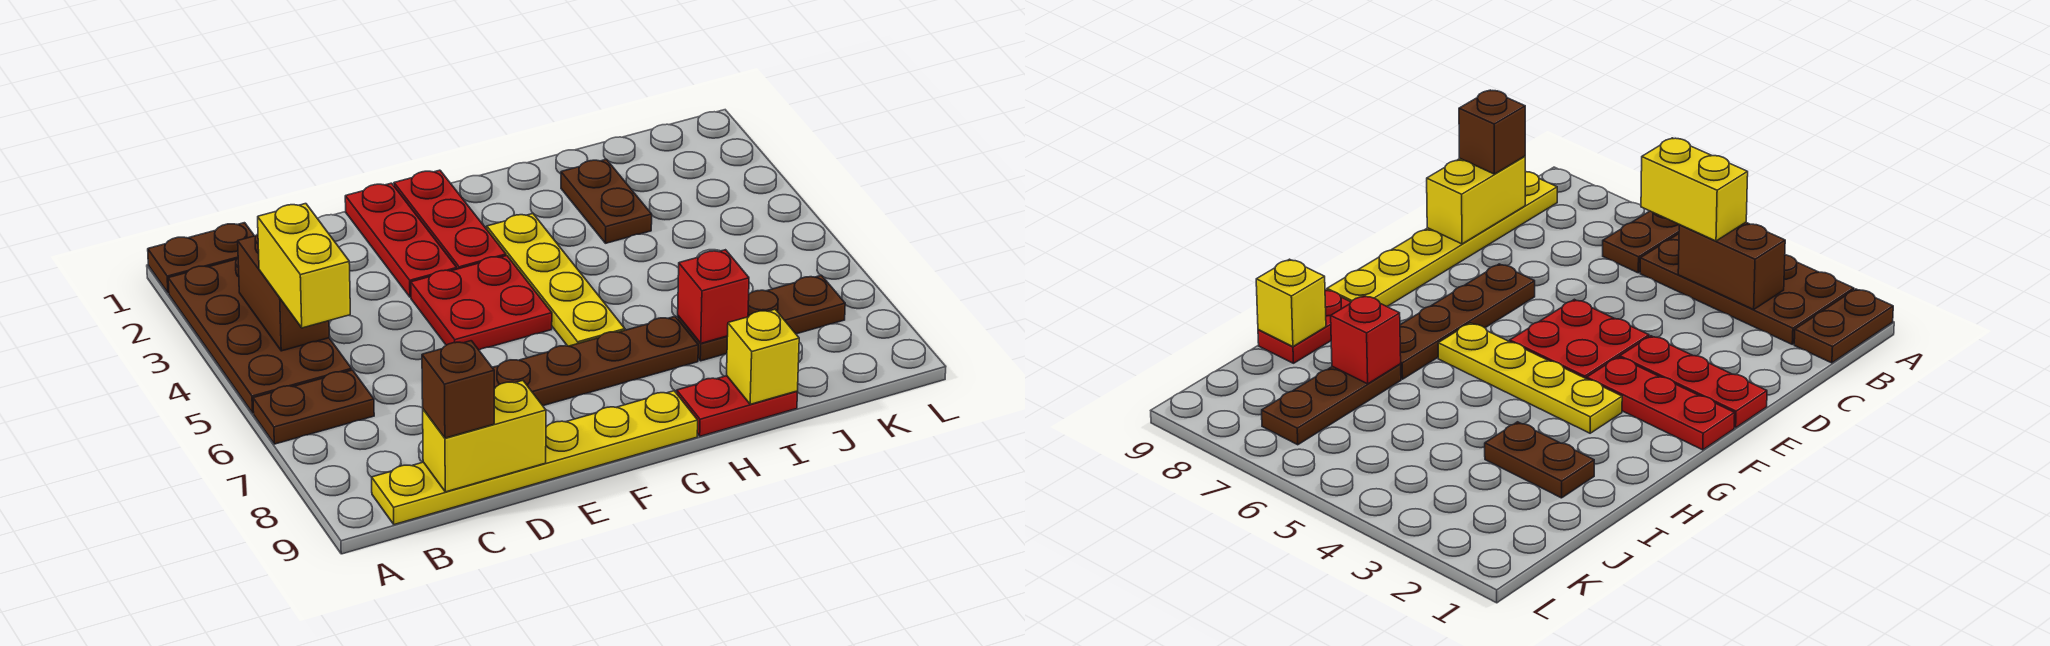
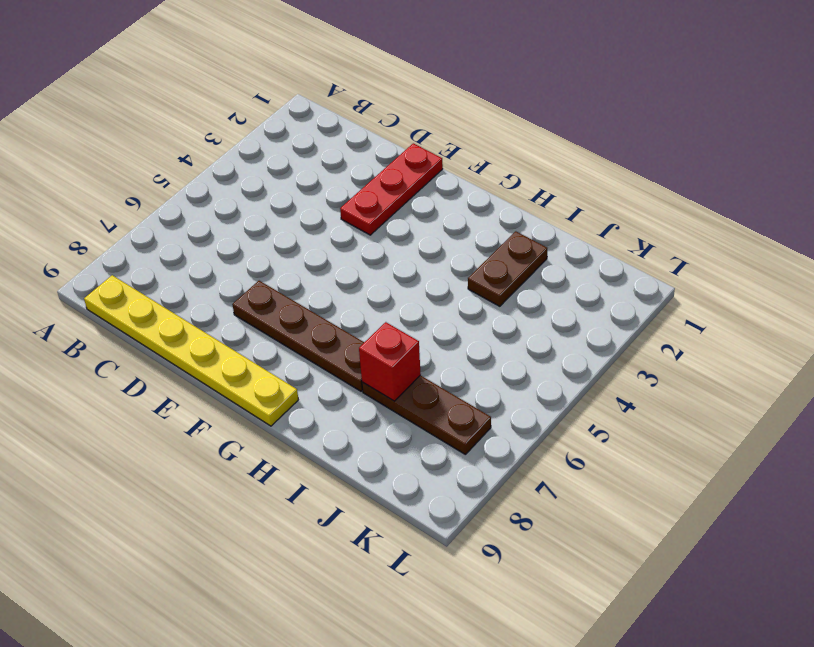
none -> brown plate A1:B1 level 1
none -> brown plate A2:B5 level 1
none -> brown plate A6:B6 level 1

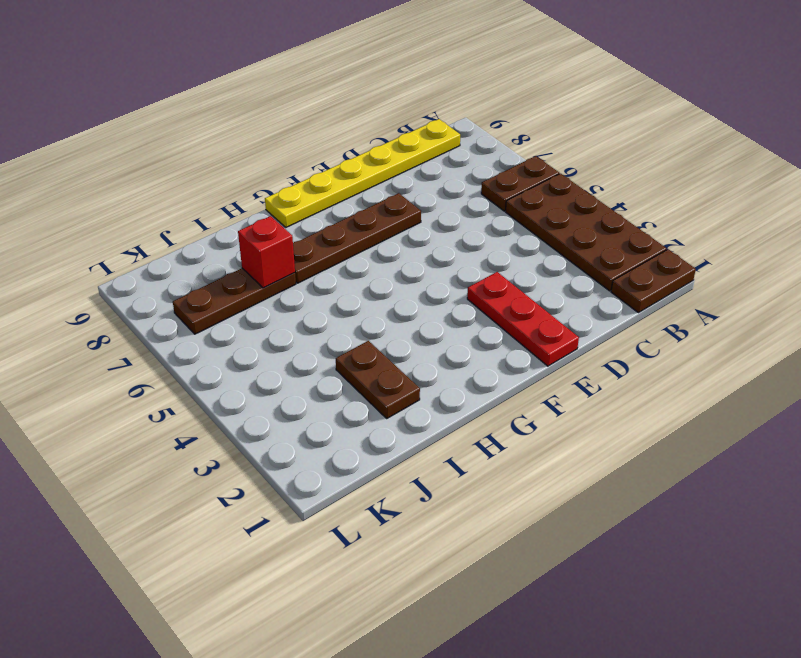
none -> red plate E4:F5 level 1
none -> red plate F1:F3 level 1
none -> yellow plate G3:G6 level 1

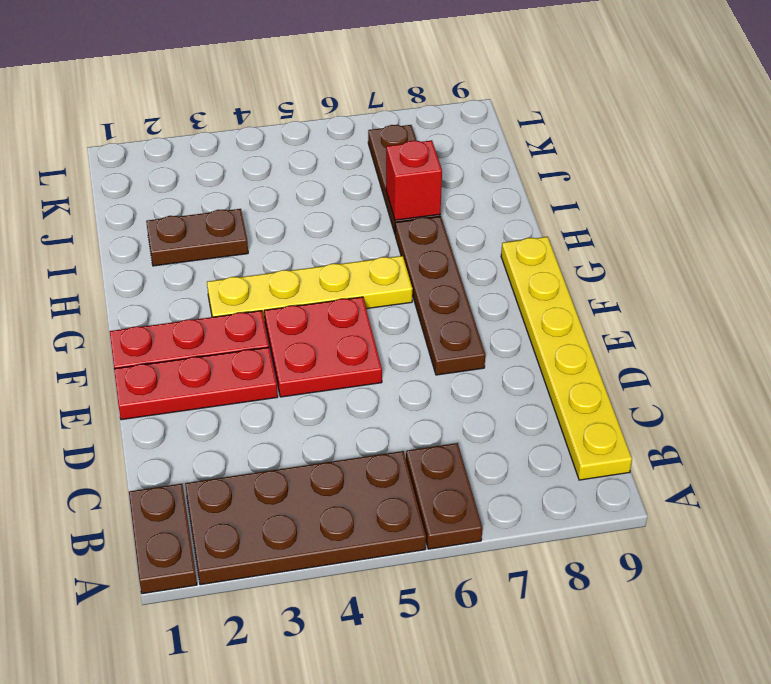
none -> red plate H9:I9 level 1
none -> brown brick B3:B4 level 2
none -> yellow brick C9:D9 level 2

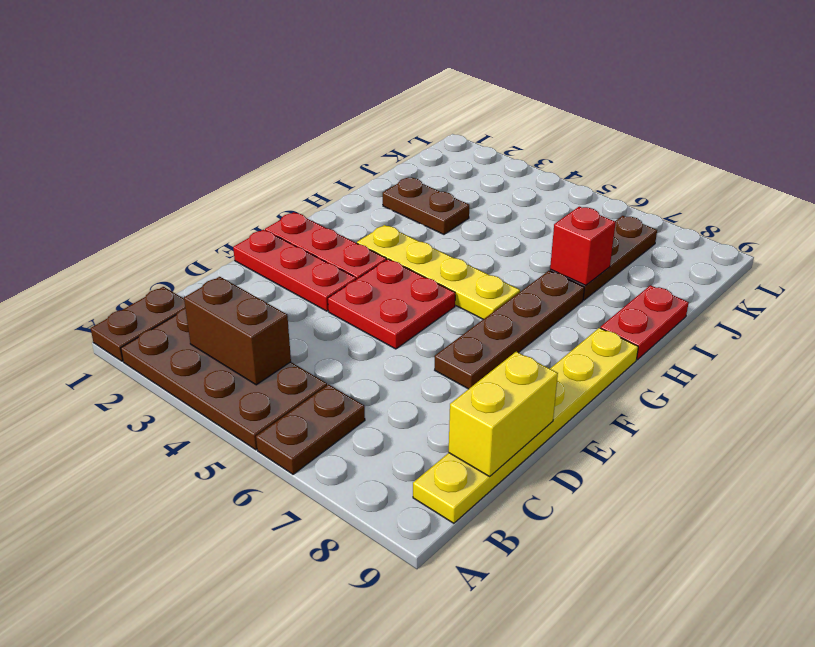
none -> yellow brick I9 level 2
none -> yellow brick B4:B5 level 3
none -> brown brick C9 level 3

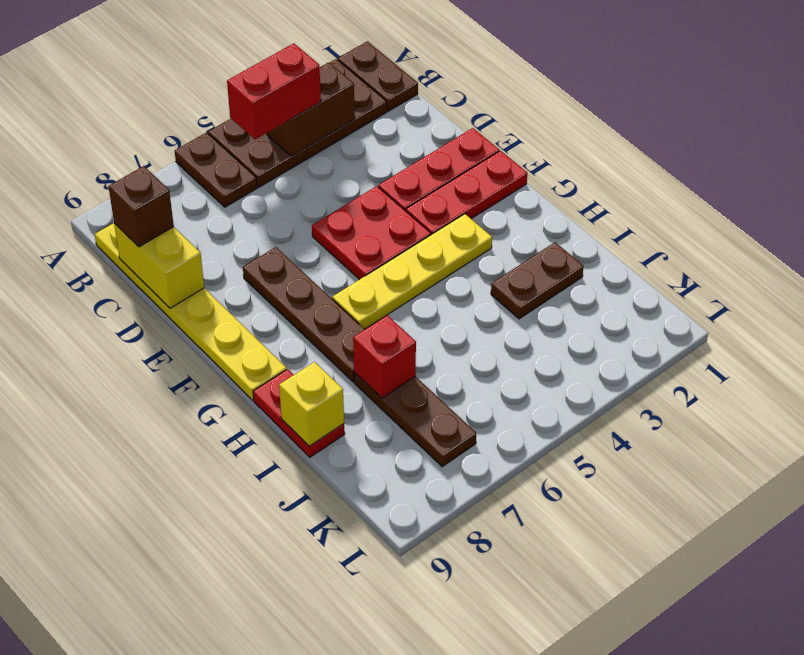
red brick B4:B5 level 3 -> yellow brick B4:B5 level 3

